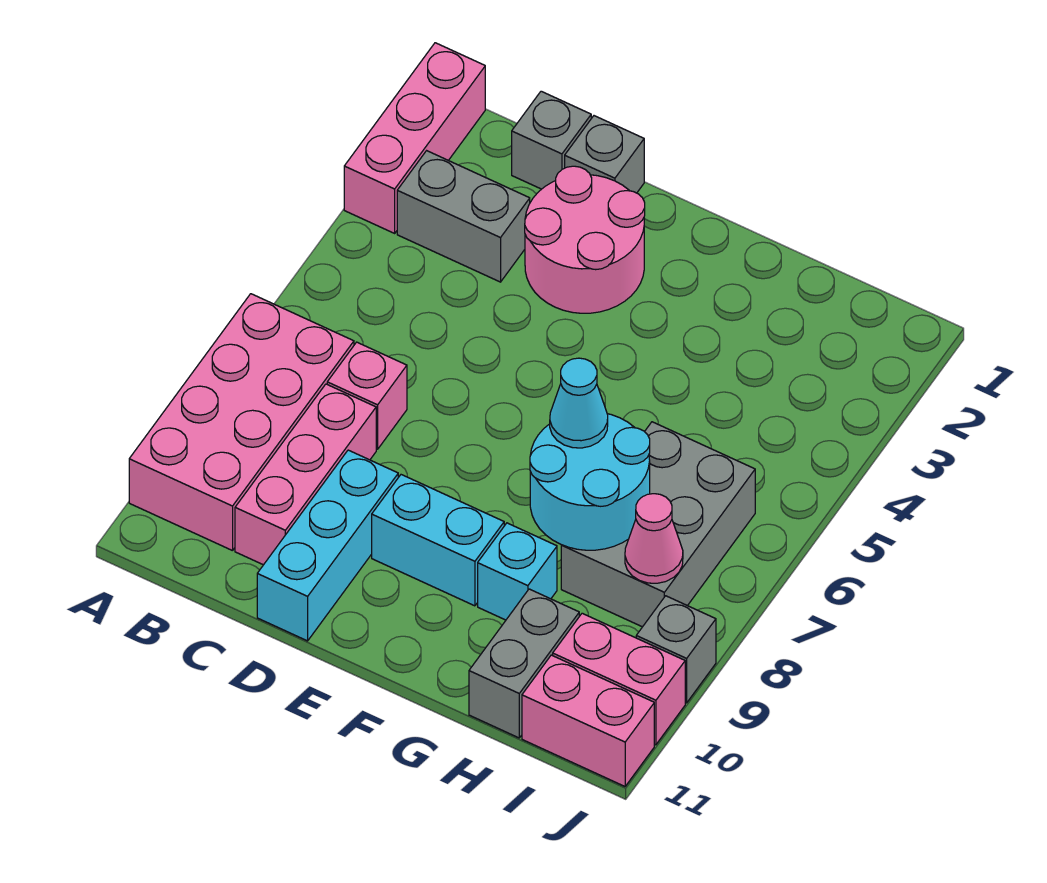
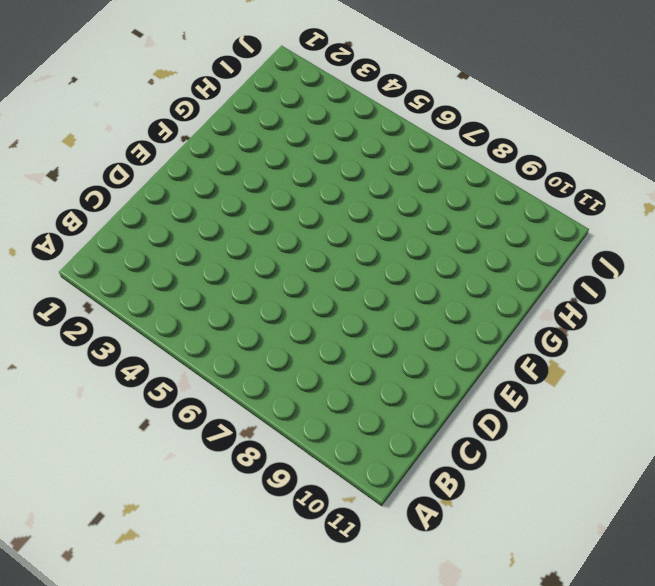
none -> pink brick A1:A3 level 1
none -> pink brick A7:B10 level 1
none -> grey brick B3:C3 level 1

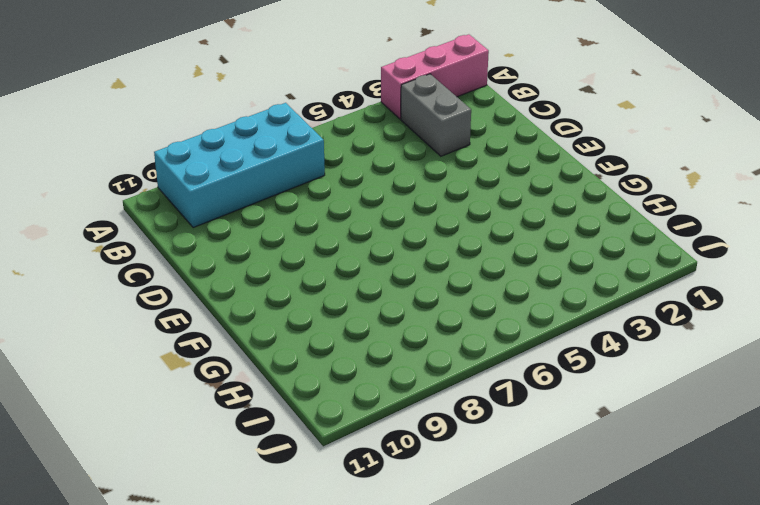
cyan brick A7:B10 level 1 -> pink brick A7:B10 level 1
none -> grey brick C1 level 1
none -> pink brick C7 level 1
none -> pink brick C8:C10 level 1

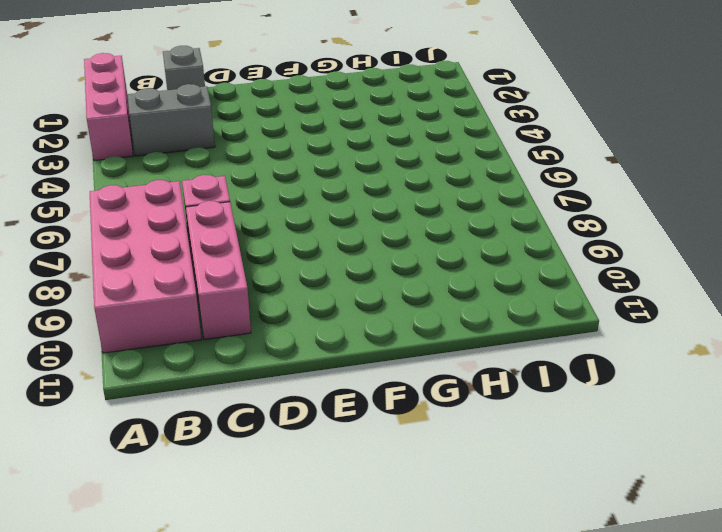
none -> grey brick D1 level 1
none -> pink round brick D2:E3 level 1
none -> cyan brick D9:D11 level 1

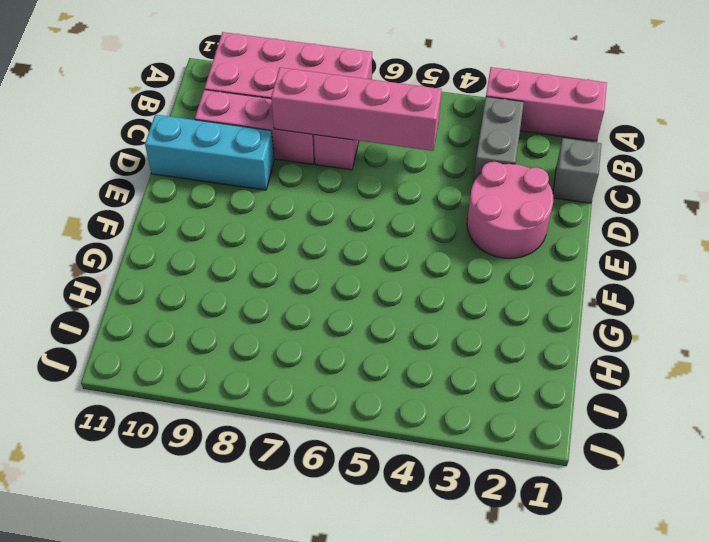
pink brick C5:C8 level 2 -> none
none -> grey brick D1 level 1
none -> cyan brick E9:F9 level 1
none -> cyan brick G9 level 1

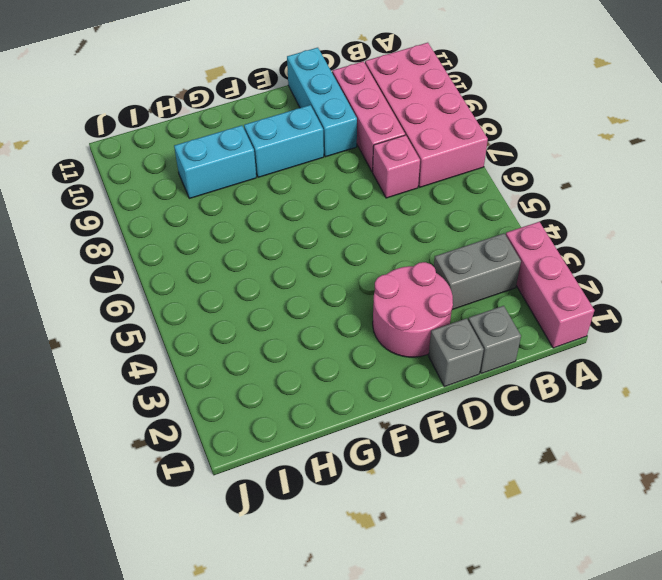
cyan brick G9:H9 level 1 -> cyan brick G9 level 1
none -> grey brick H6:I8 level 1
none -> grey brick H10:H11 level 1
none -> pink brick I10:J10 level 1

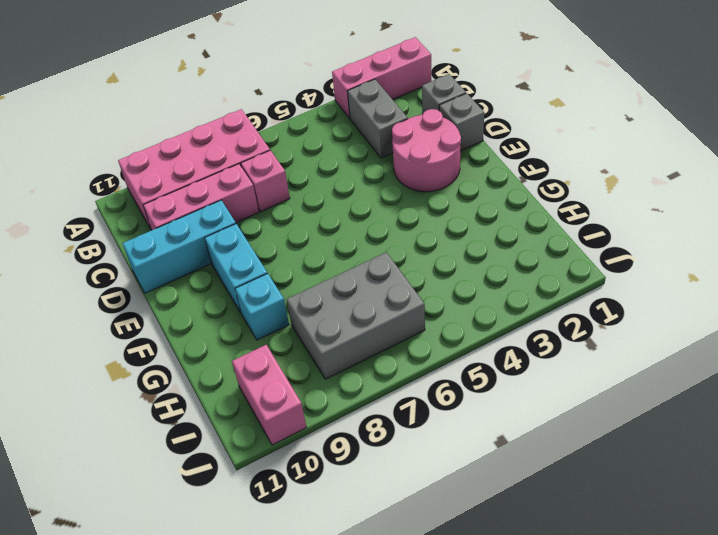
none -> grey brick H10:H11 level 1
none -> pink brick I11:J11 level 1
none -> grey brick J9 level 1

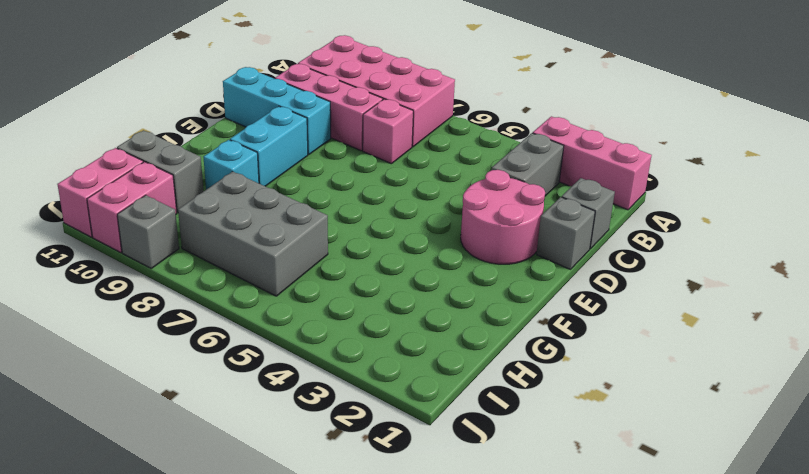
none -> cyan round brick G7:H8 level 2
none -> pink cone I8 level 2
none -> cyan cone G7 level 3

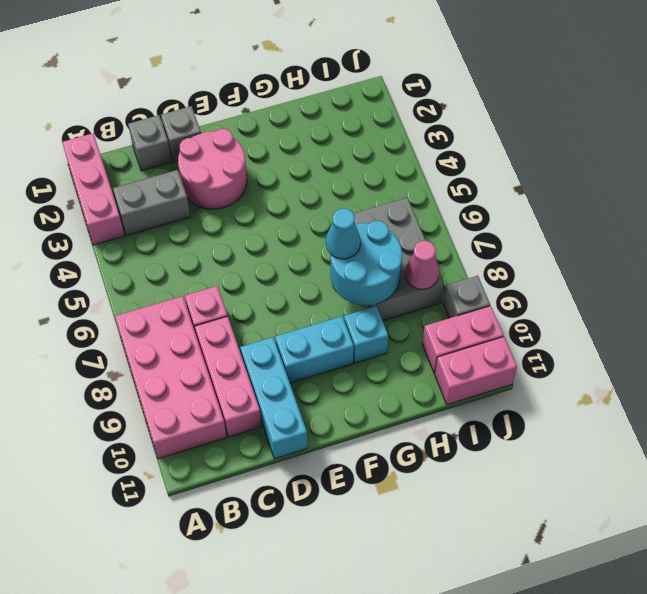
none -> grey brick H10:H11 level 1

